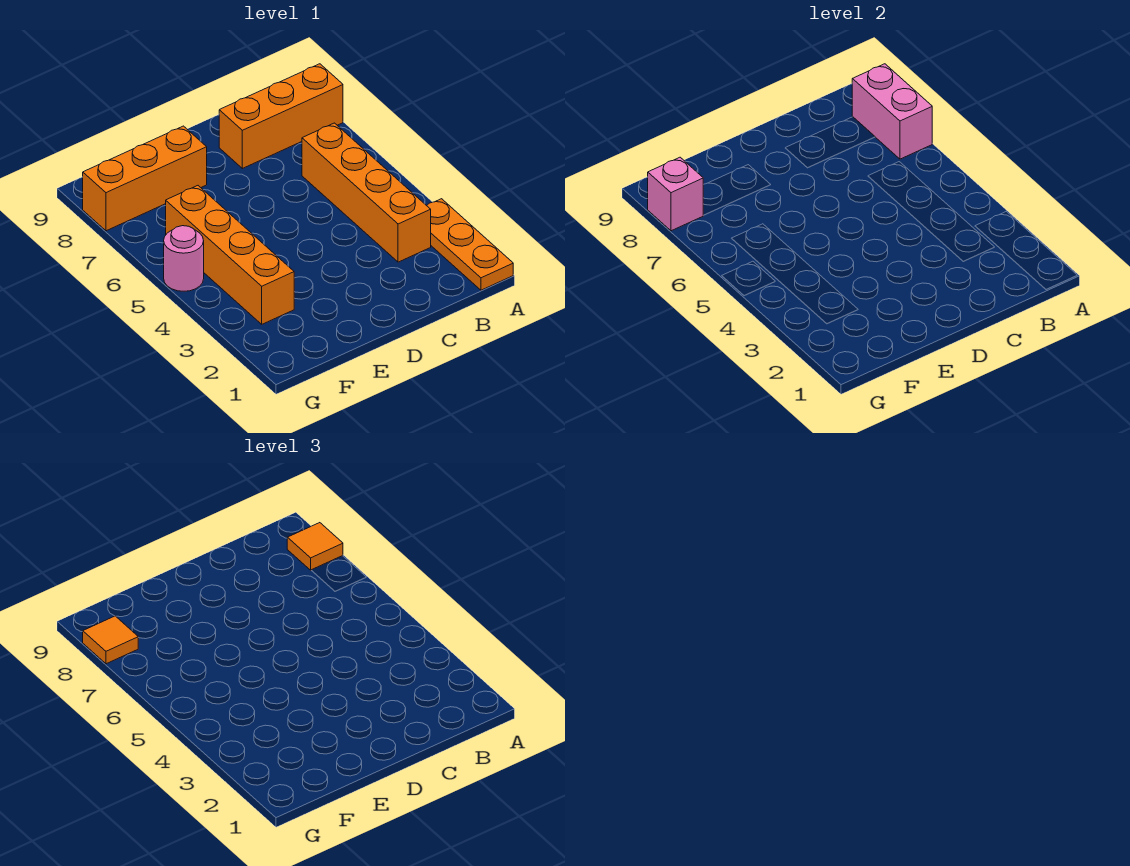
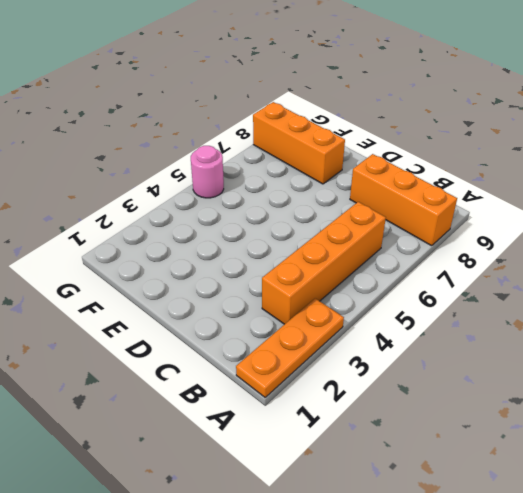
none -> orange brick F3:F6 level 1
none -> pink brick A7:A8 level 2

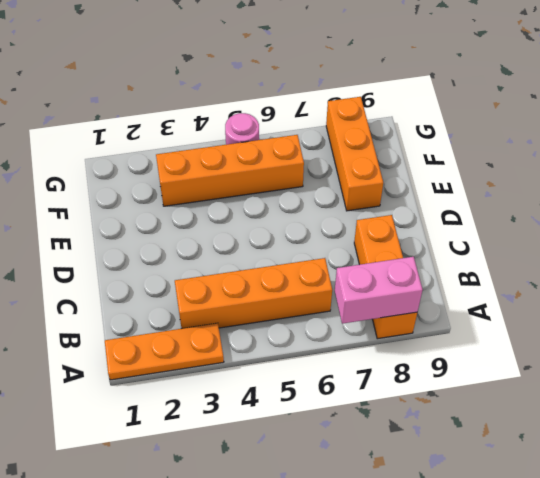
none -> pink brick G8 level 2
none -> orange tile A8 level 3

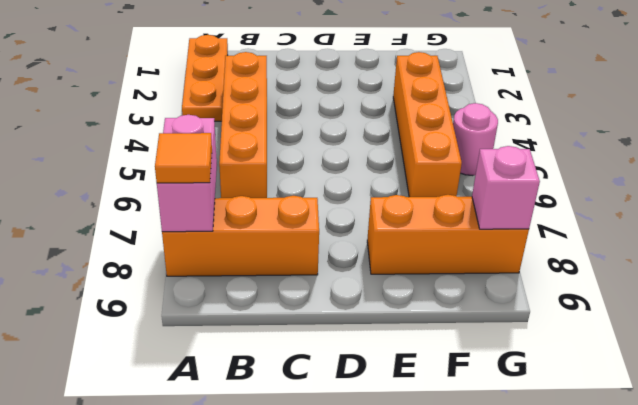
none -> orange tile G8 level 3

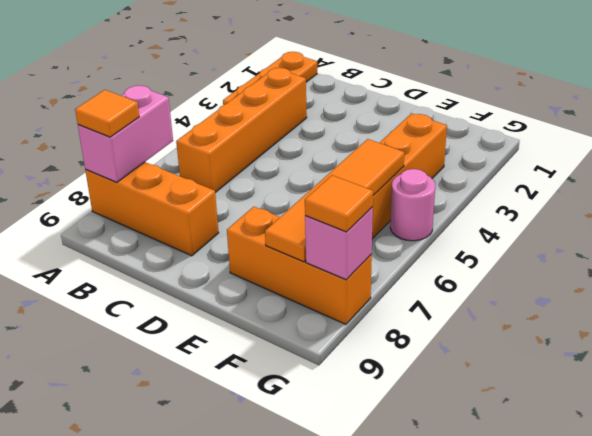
orange tile F5:F8 level 2 -> none

